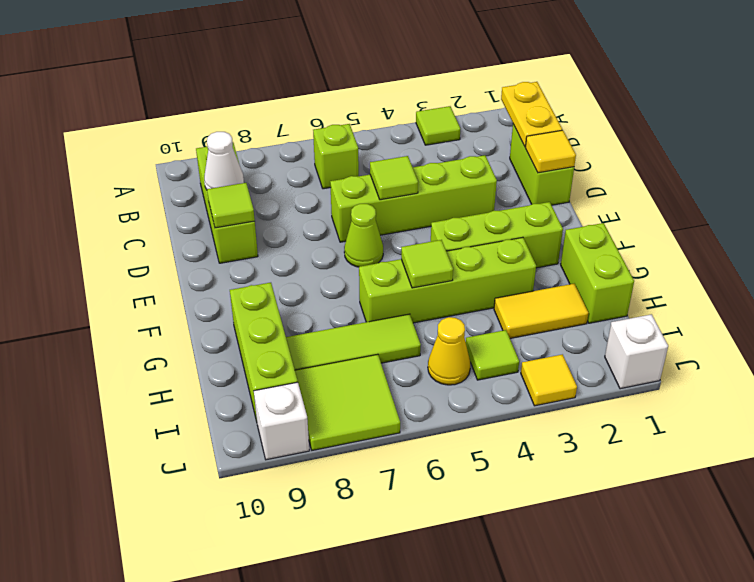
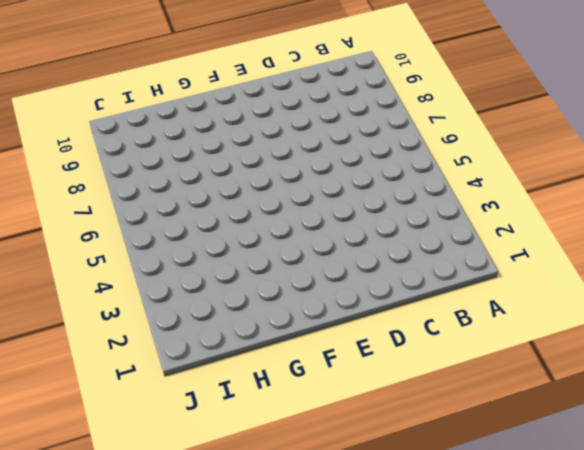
none -> lime tile A3 level 1
none -> lime brick B6 level 1
none -> lime brick B9:D9 level 1

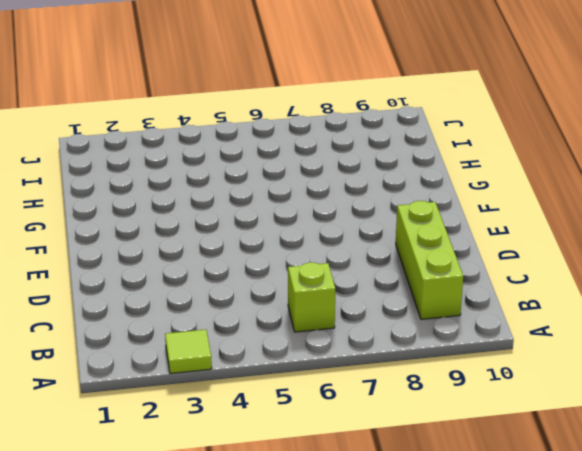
none -> lime brick C1:D1 level 1
none -> lime brick D3:D6 level 1
none -> lime cone E6 level 1

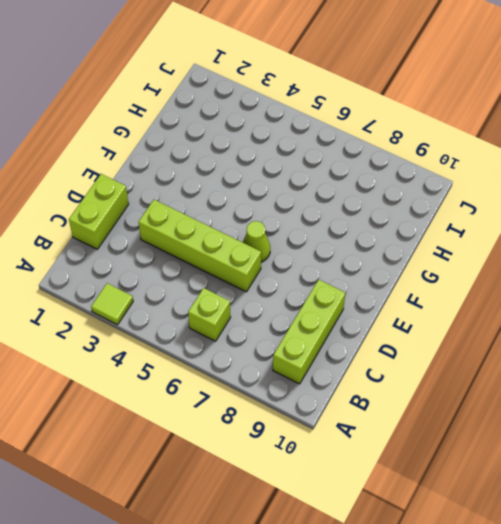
none -> lime brick F2:F4 level 1
none -> lime brick G1:H1 level 1
none -> lime brick G3:G6 level 1

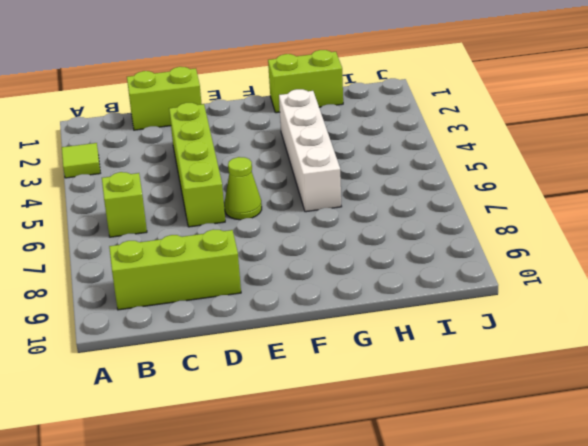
white brick G3:G6 level 1 -> lime brick G3:G6 level 1
none -> lime brick F2:F4 level 1
none -> lime brick G9:I9 level 1
none -> yellow tile H2:H3 level 1

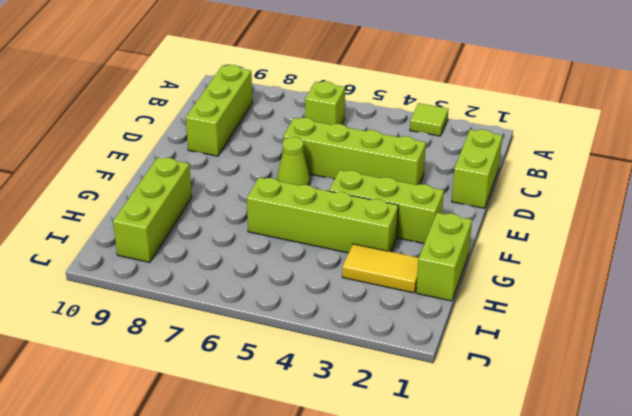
none -> lime tile H6:H8 level 1
none -> lime tile I4 level 1
none -> yellow cone I5 level 1

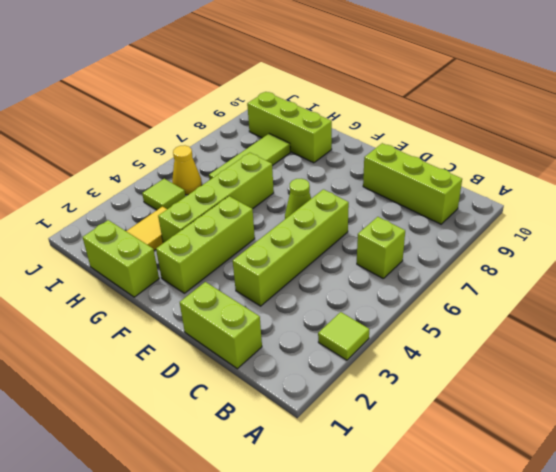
none -> lime tile I7:J8 level 1
none -> white brick J1 level 1
none -> yellow tile J3 level 1

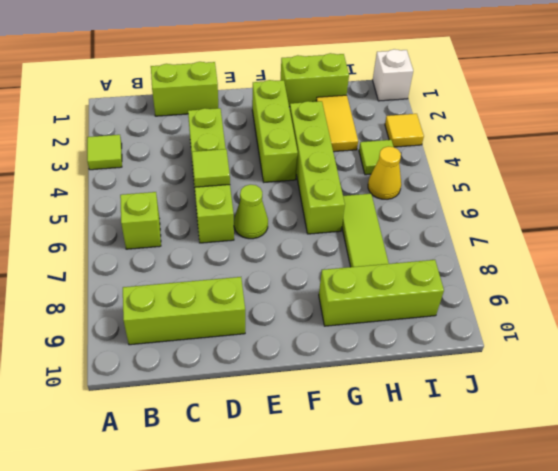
none -> lime tile I7:J8 level 1
none -> white brick J9 level 1
none -> yellow plate B1:C1 level 2

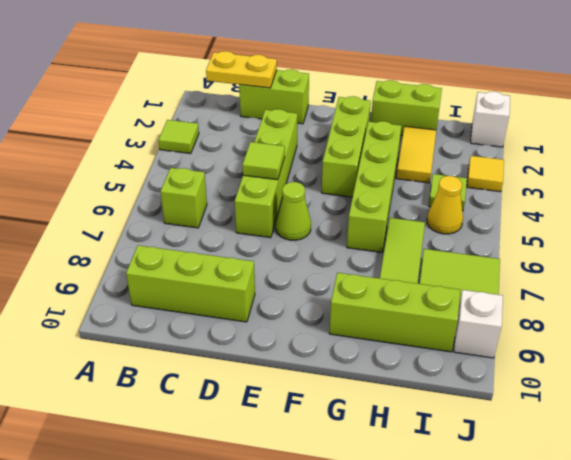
none -> white cone C9 level 2
none -> yellow tile D1 level 2
none -> lime tile D9 level 2

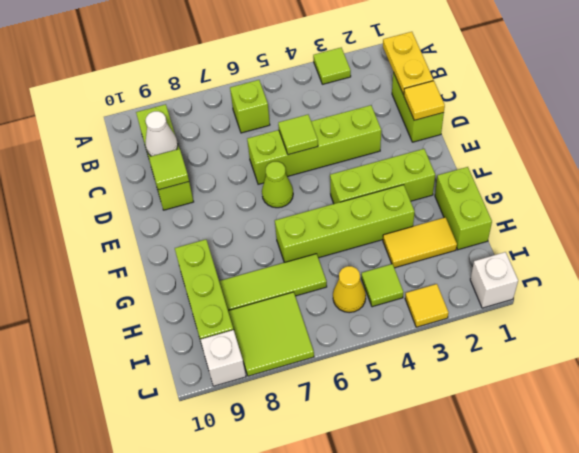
none -> lime tile G5 level 2

